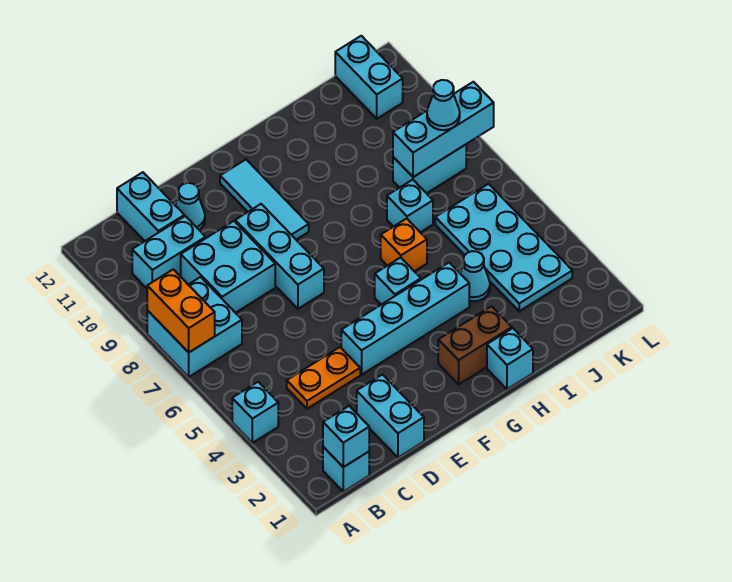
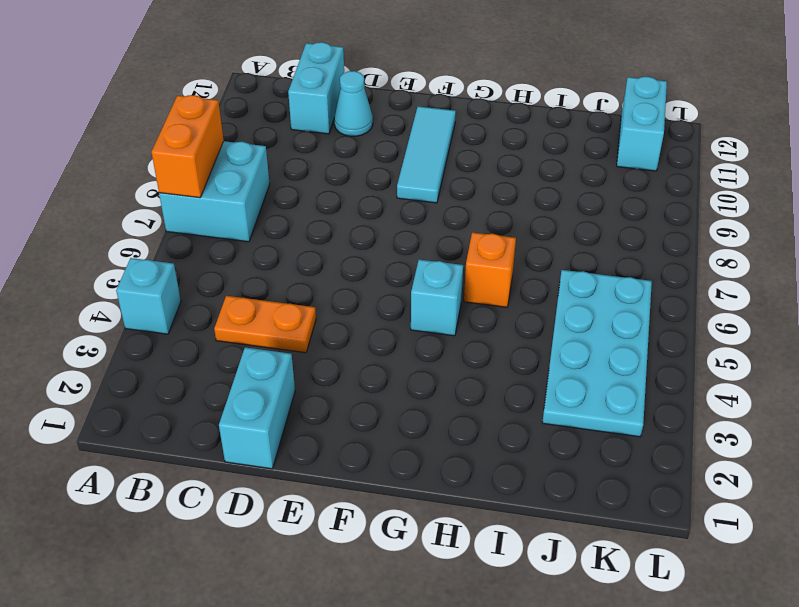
none -> cyan brick B1 level 1
none -> cyan brick B10:C10 level 1
none -> cyan brick C8:D9 level 1

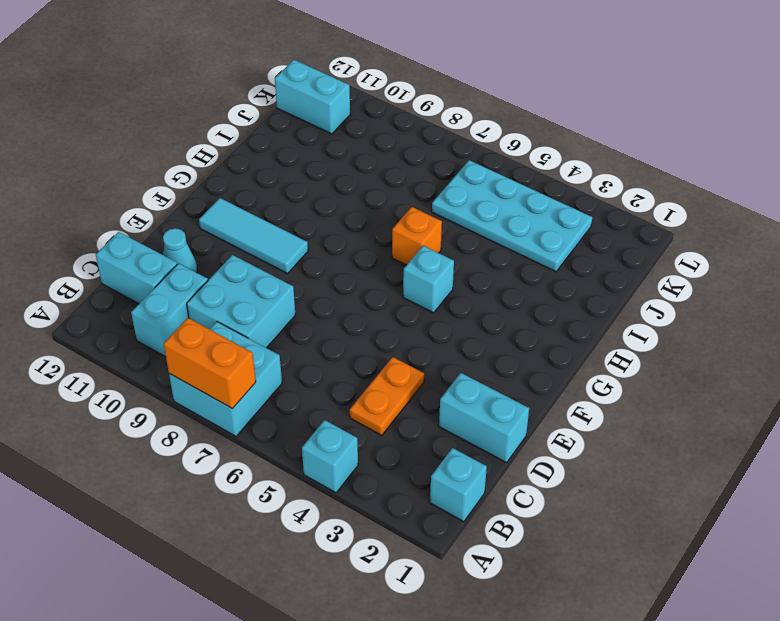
none -> cyan brick E4:H4 level 1
none -> cyan brick E7:E9 level 1
none -> brown brick G2:H2 level 1

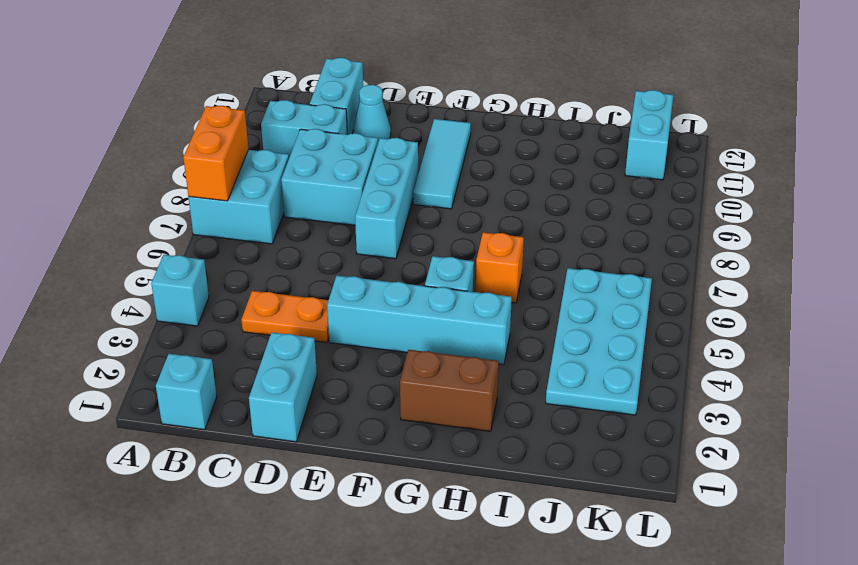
none -> cyan brick H1 level 1
none -> cyan cone I4 level 1
none -> cyan brick I7 level 1

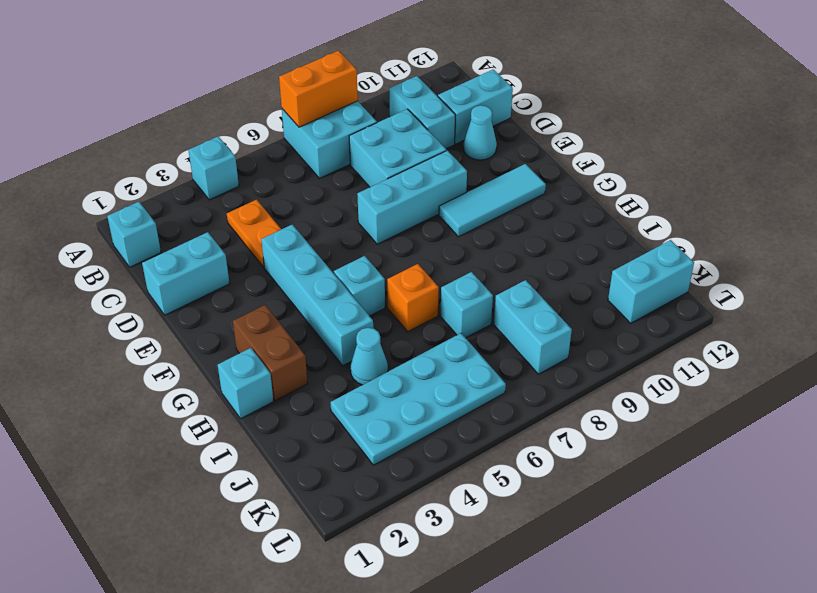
none -> cyan brick B1 level 2
none -> cyan brick J8:L8 level 2
none -> cyan cone K8 level 3

